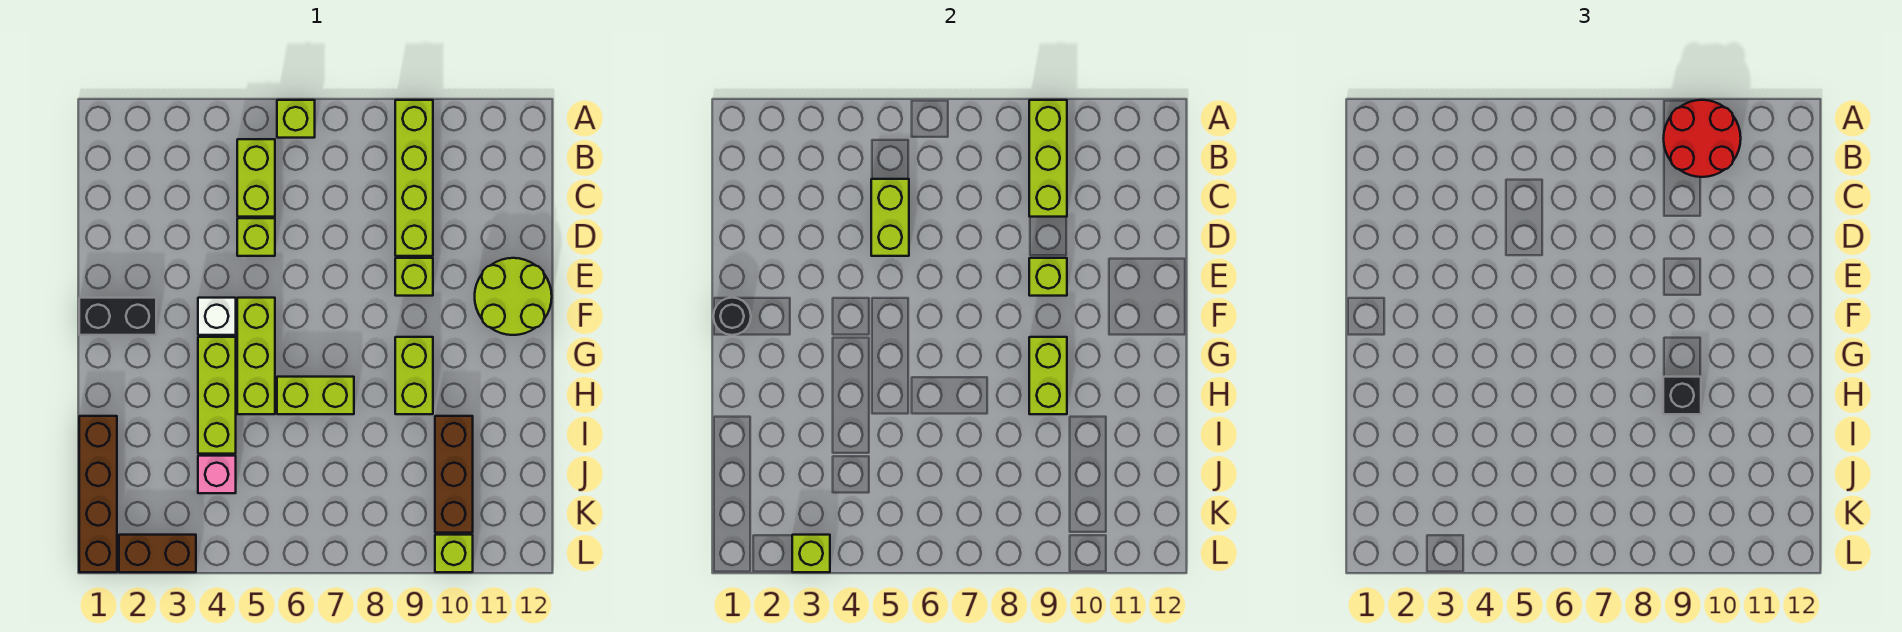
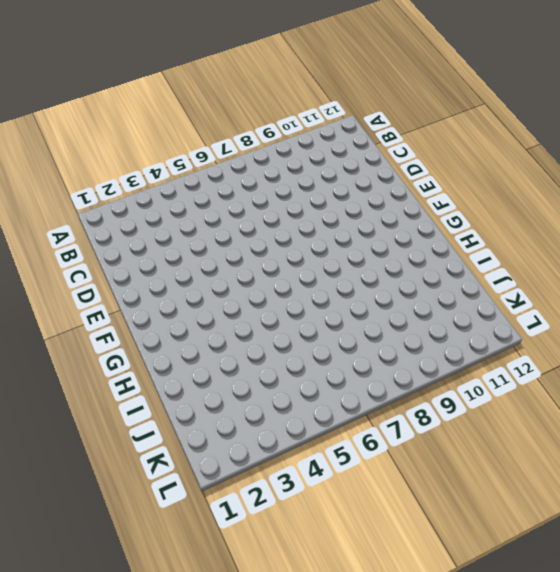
none -> lime brick A6 level 1
none -> lime brick A9:D9 level 1
none -> lime brick B5:C5 level 1

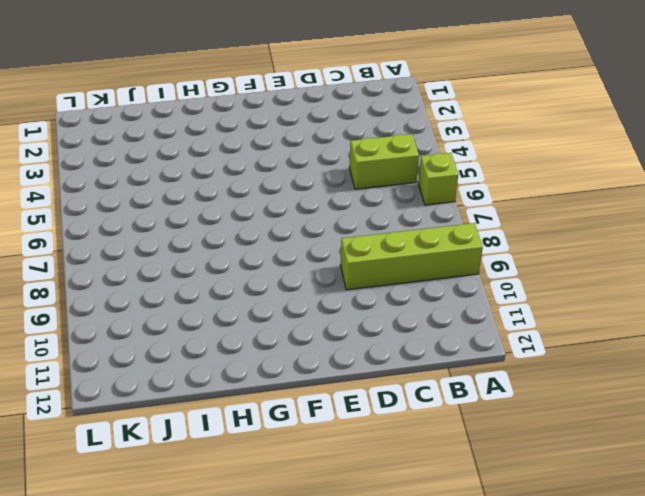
none -> lime brick D5 level 1
none -> lime brick E9 level 1
none -> lime round brick E11:F12 level 1

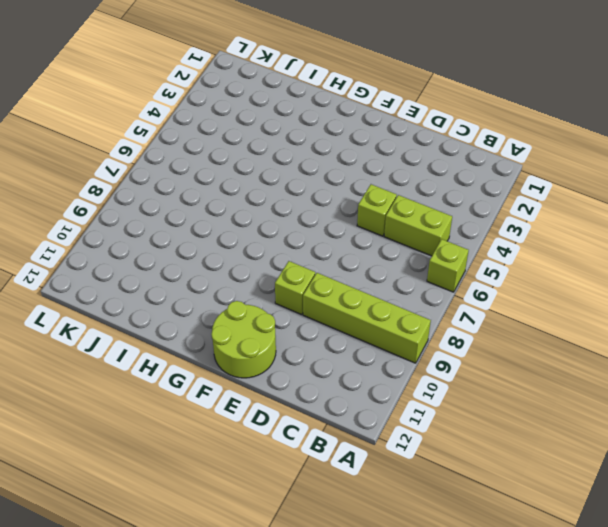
none -> black brick F1:F2 level 1
none -> white brick F4 level 1
none -> lime brick F5:H5 level 1

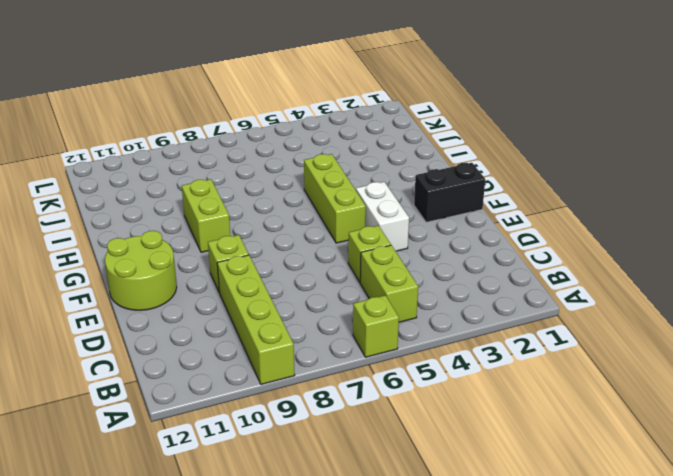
white brick E4:F4 level 1 -> white brick F4 level 1
none -> lime brick G4:I4 level 1
none -> lime brick H6:H7 level 1
none -> brown brick I1:L1 level 1

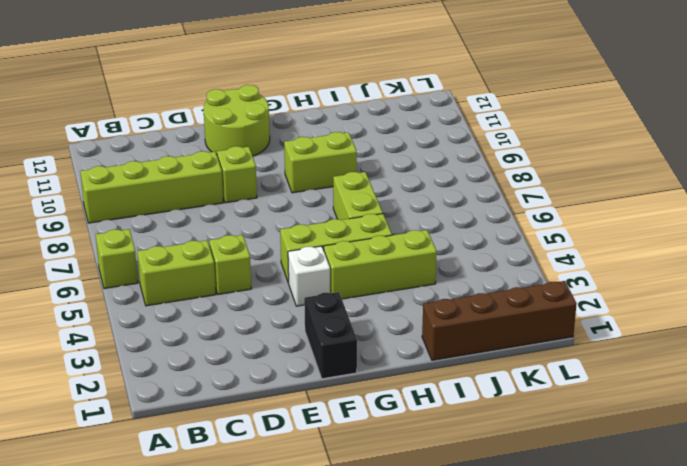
none -> brown brick I10:K10 level 1
none -> pink brick J4 level 1
none -> brown brick L2:L3 level 1

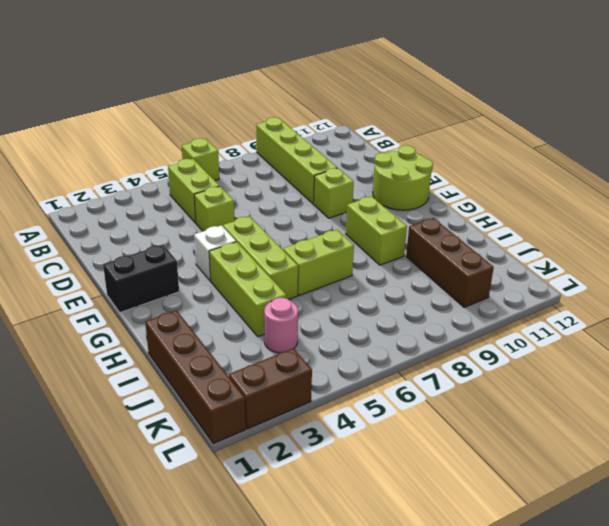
pink round brick J4 level 1 -> pink brick J4 level 1
none -> lime brick L10 level 1
none -> lime brick A9:C9 level 2
none -> lime brick C5:D5 level 2

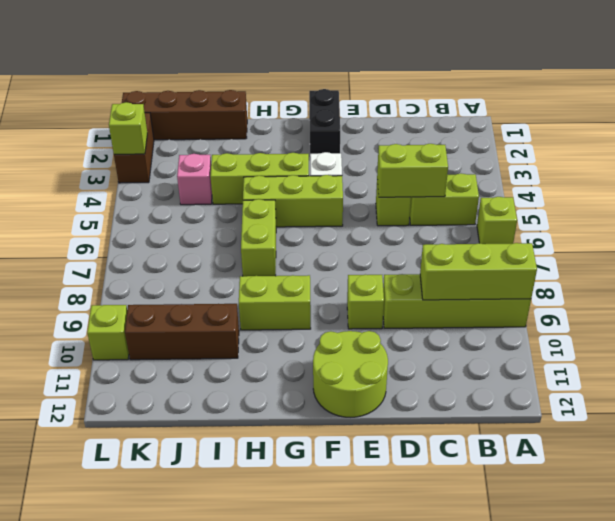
none -> lime brick E9 level 2
none -> black round brick F1 level 2
none -> lime brick G9:H9 level 2

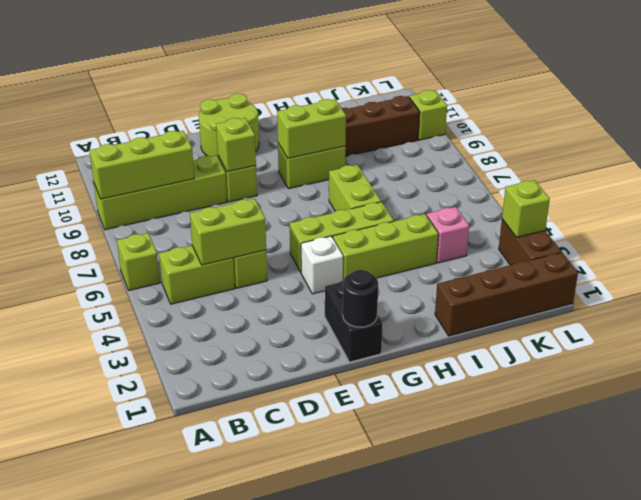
none -> red round brick A9:B10 level 3
none -> black brick H9 level 3

